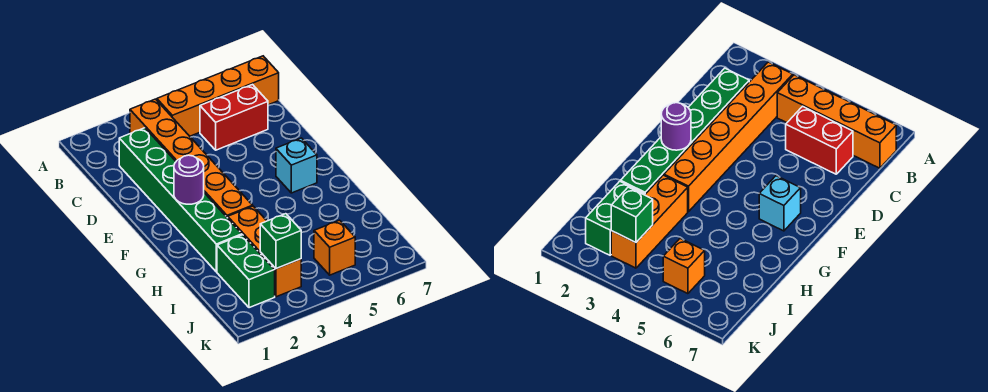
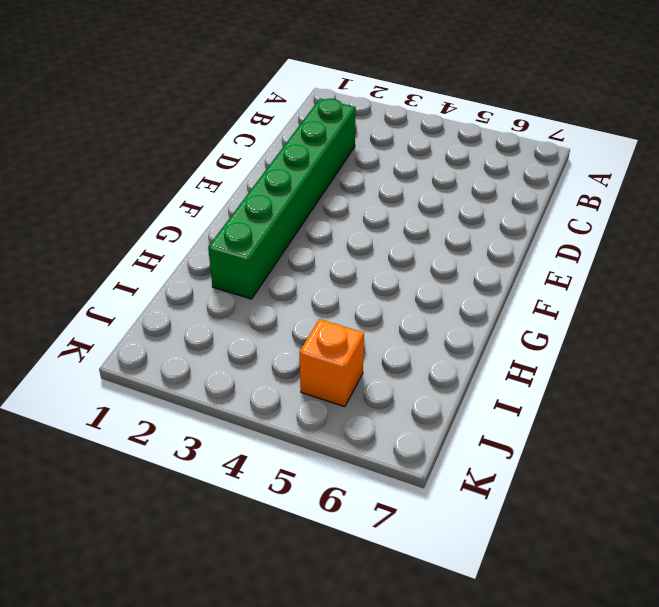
none -> orange brick B3:G3 level 1
none -> orange brick B4:B7 level 1

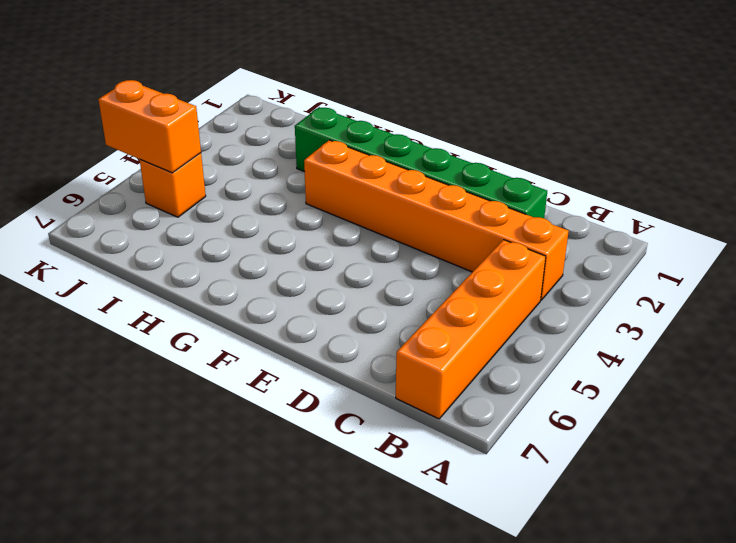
orange brick J5:K5 level 2 -> none
none -> red brick C5:C6 level 1
none -> cyan brick F6 level 1

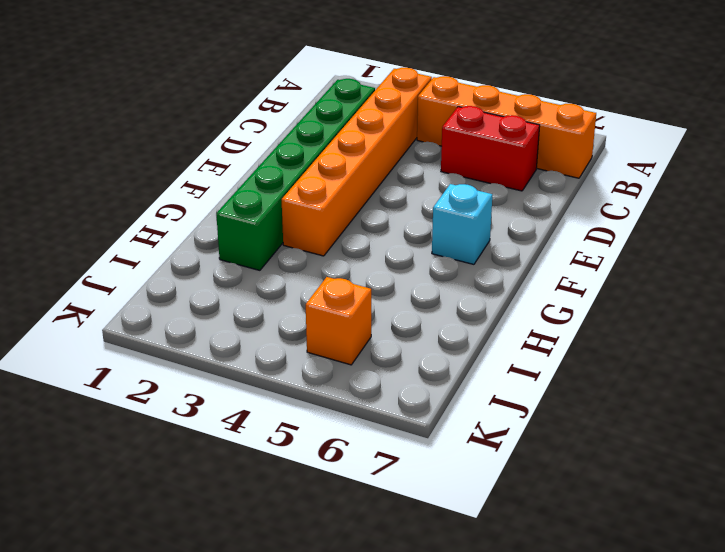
none -> orange brick H3:J3 level 1
none -> green brick I2:J2 level 1

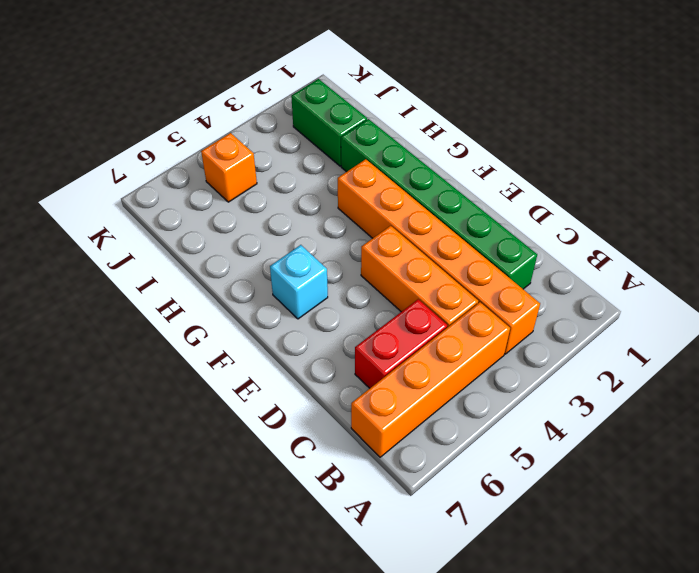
orange brick C4:E4 level 1 -> orange brick H3:J3 level 1
none -> purple round brick F2 level 2
none -> green brick J3 level 2

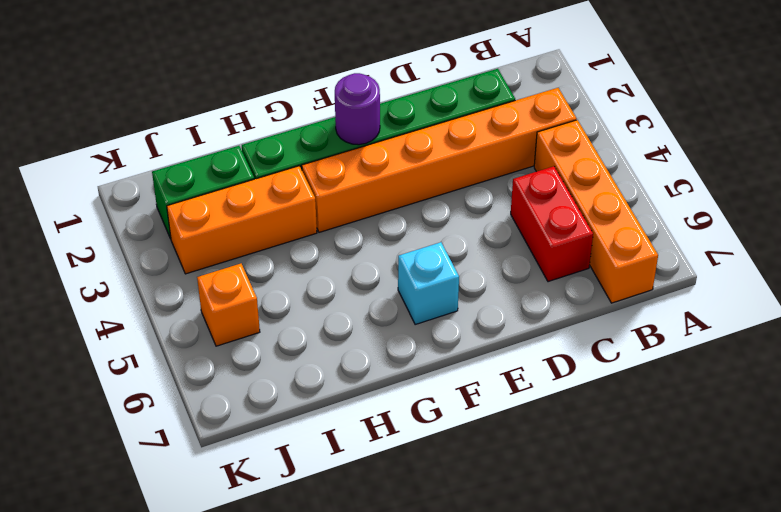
none -> green brick J3 level 2

